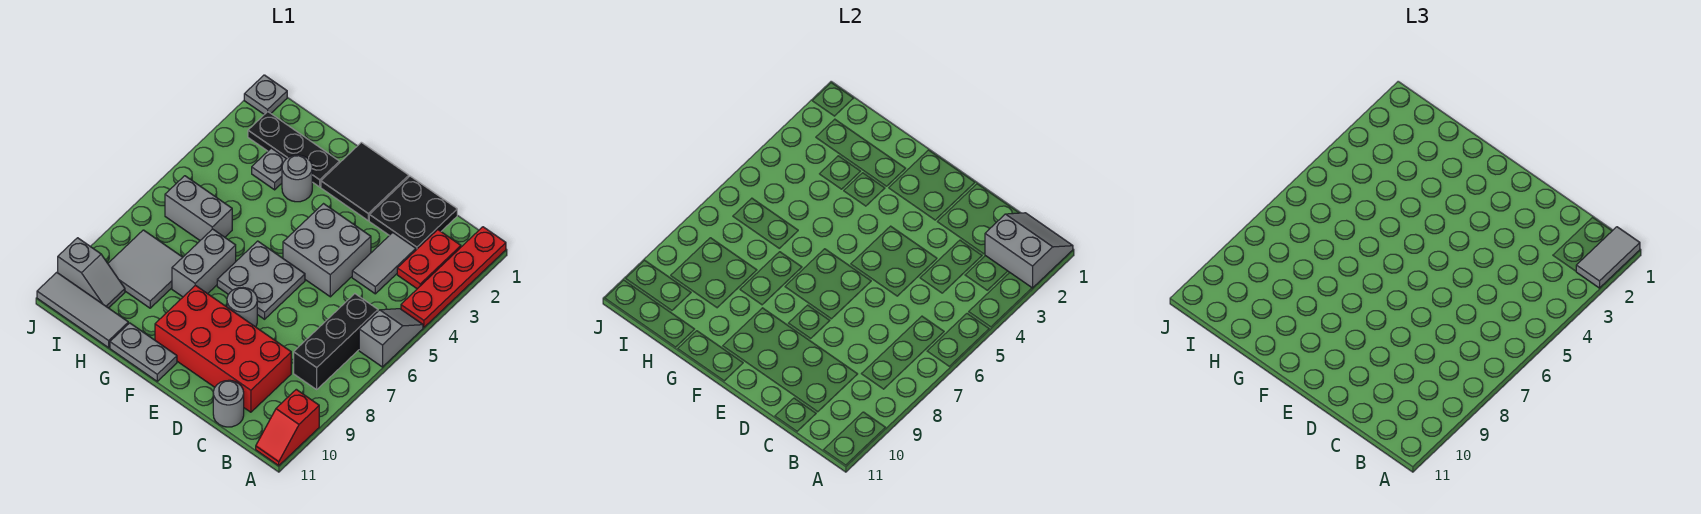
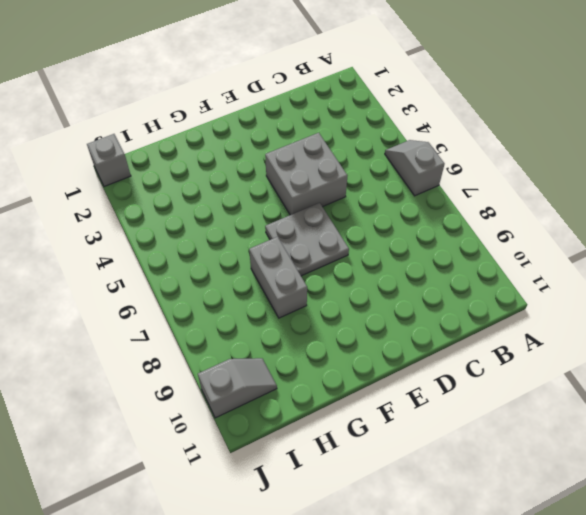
grey brick J1 level 1 -> grey plate J1 level 1
none -> red plate A1:A4 level 1
none -> red slope A10:A11 level 1 top 10
none -> red plate B2:B3 level 1

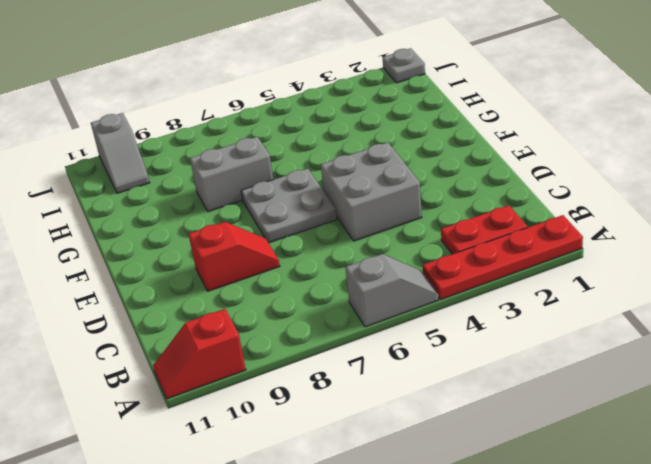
red slope D8:D9 level 1 top 9 -> red brick C9:F10 level 1
none -> black brick B6:B8 level 1
none -> black plate C1:D2 level 1
none -> grey tile C3:C4 level 1

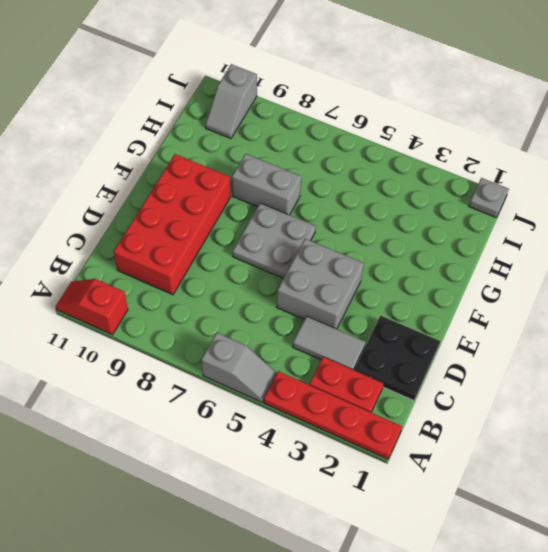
none -> black brick B6:B8 level 1
none -> grey round brick C11 level 1
none -> black tile E1:F2 level 1

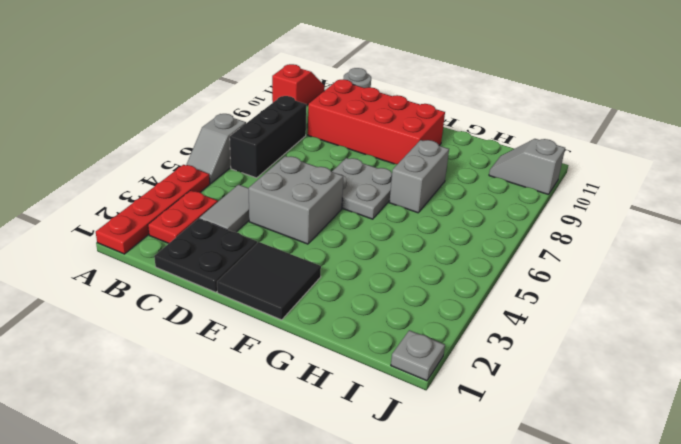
none -> grey round brick E8 level 1
none -> grey plate F11:G11 level 1
none -> black plate G2:I2 level 1

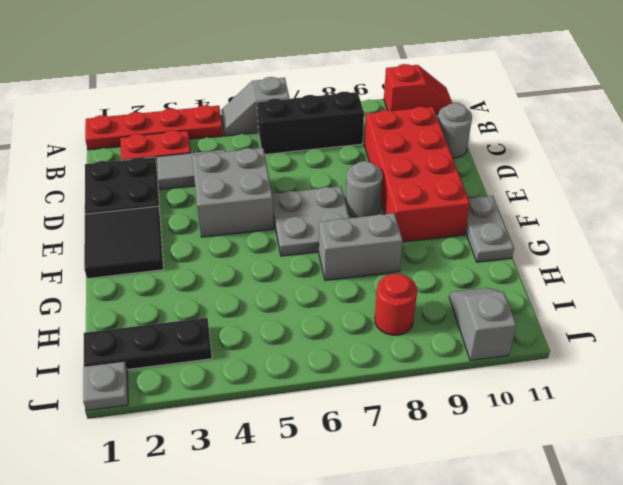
black plate I1:I3 level 1 -> black plate G2:I2 level 1
red round brick I8 level 1 -> grey tile H8:I9 level 1
none -> grey round brick G3 level 1
none -> grey plate H3 level 1
none -> grey brick H6:I6 level 1

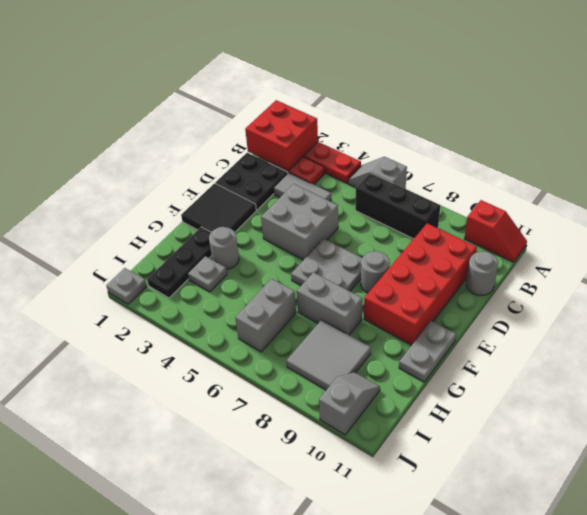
red brick A1:B2 level 2 -> grey slope A1:B2 level 2 top 2
none -> grey tile H11:J11 level 1
none -> grey tile A1:A2 level 3

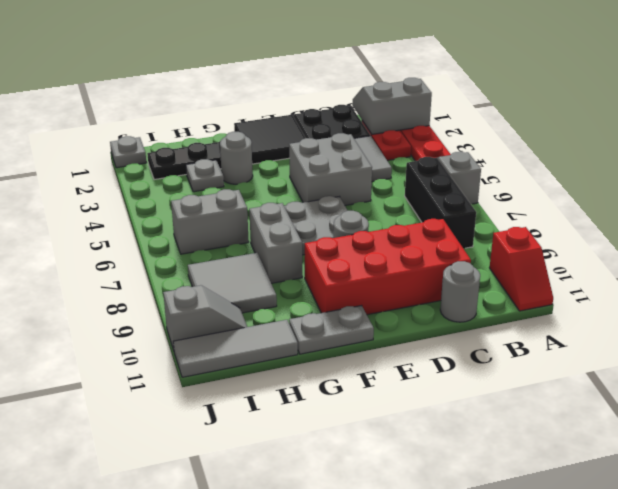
none -> grey tile A1:A2 level 3

